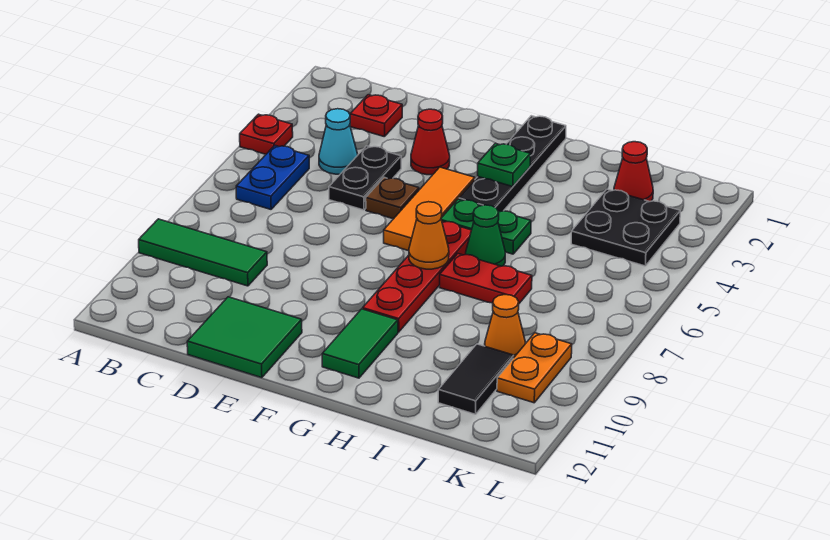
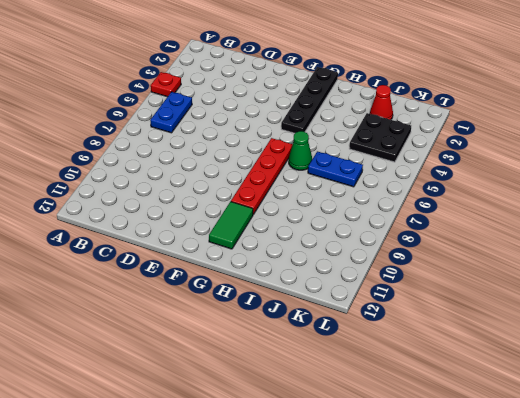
blue plate I6:J6 level 1 -> none
none -> green tile A9:C9 level 1
none -> red plate C2 level 1
none -> cyan cone C4 level 1

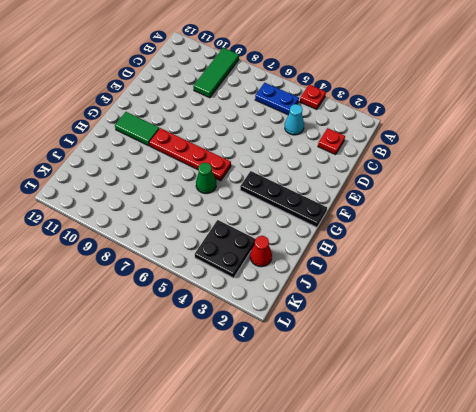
none -> black plate D4:D5 level 1
none -> green tile D11:E12 level 1
none -> red cone E3 level 1

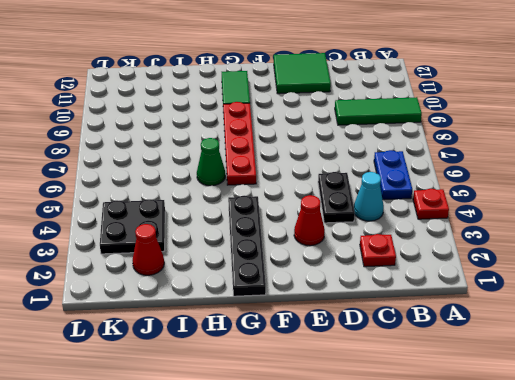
none -> brown plate E5 level 1
none -> orange tile F4:F6 level 1
none -> green plate G5:H5 level 1

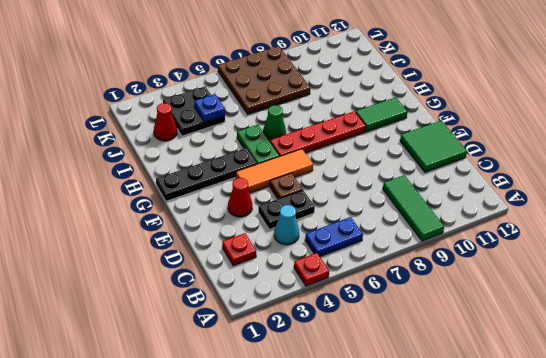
blue plate J4 level 2 -> none
brown plate J6:L8 level 1 -> none
none -> red plate H7:I7 level 1
none -> orange cone J9 level 1
none -> black tile J10:J11 level 1

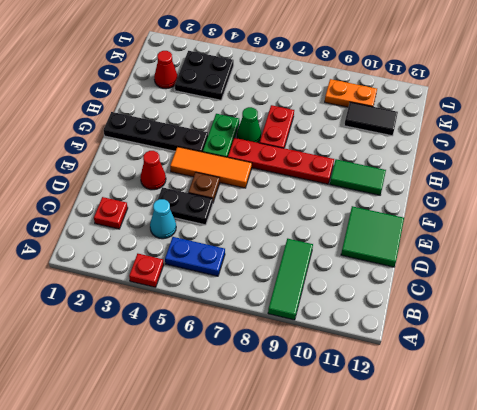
none -> orange cone J9 level 1
none -> green plate G3 level 2
none -> orange cone G7 level 2

